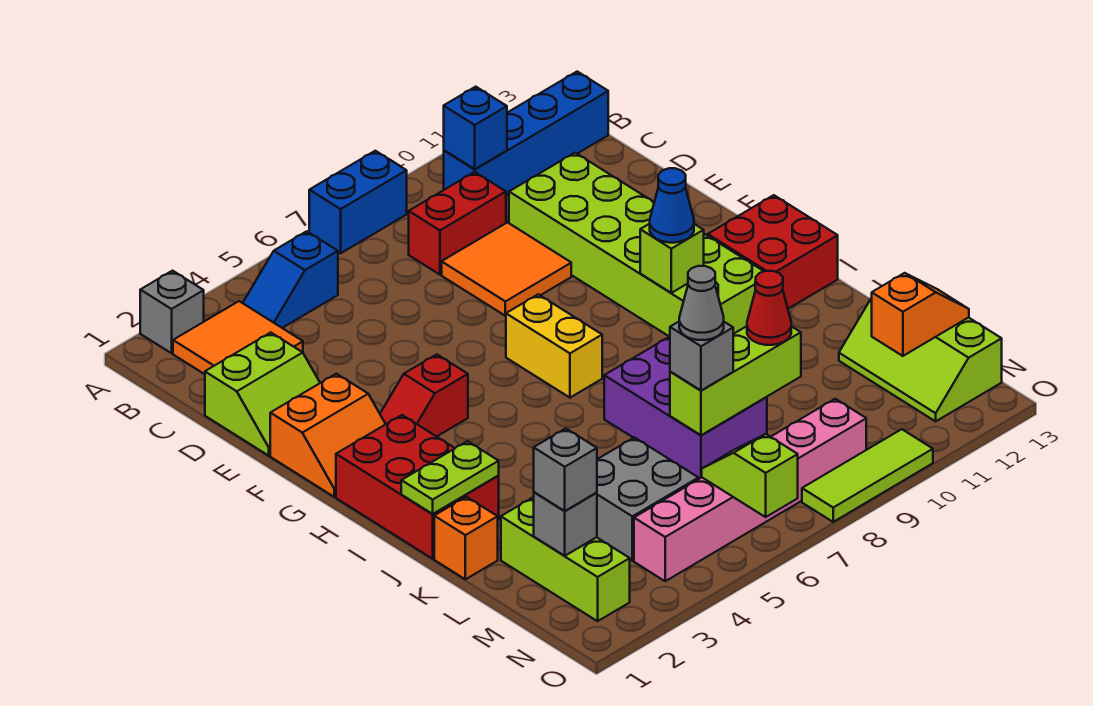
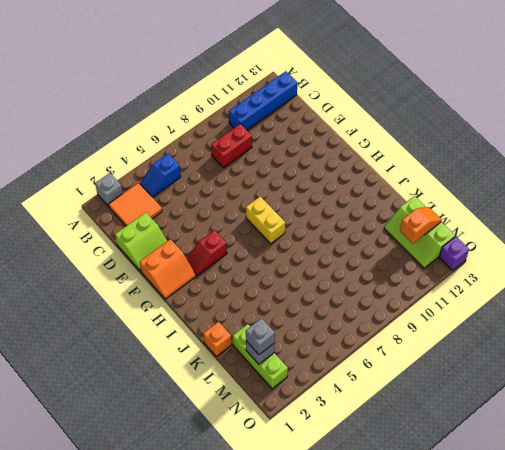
purple brick O13 level 1 -> none
none -> blue brick A7:A8 level 1
none -> orange tile D8:E9 level 1
none -> lime brick D10:I11 level 1
none -> red brick H1:J2 level 1

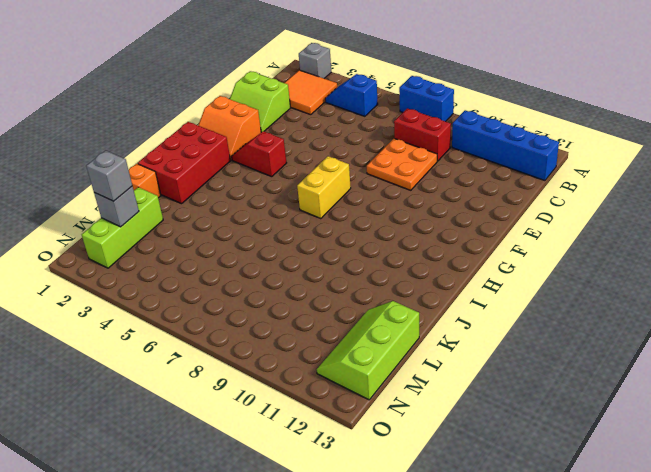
orange plate D8:E9 level 1 -> orange tile D8:E9 level 1
none -> lime brick D10:I11 level 1
none -> red brick H12:I13 level 1
none -> purple brick J7:L8 level 1
none -> grey brick L4:M5 level 1

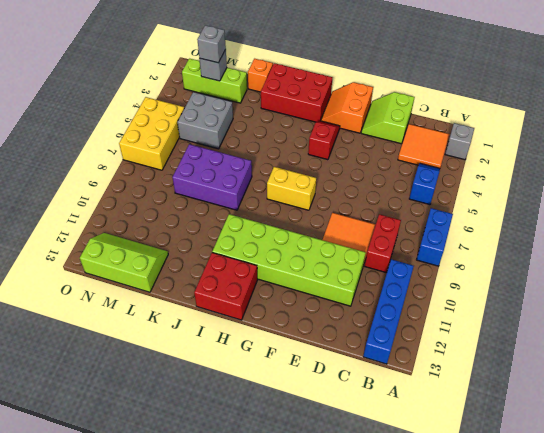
yellow brick N5:O7 level 1 -> pink brick N4:N9 level 1
none -> lime tile O8:O10 level 1
none -> blue brick B10 level 2
none -> lime brick H10 level 2
none -> lime plate J1:J2 level 2

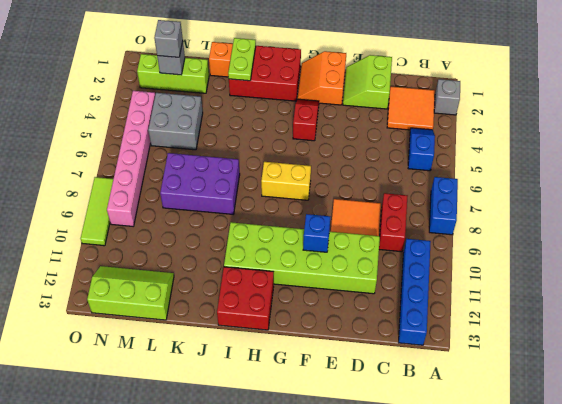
blue brick F10 level 2 -> blue brick B10 level 2
none -> lime brick H10 level 2
none -> lime brick L7:L9 level 2
none -> orange slope M12:M13 level 2 top 12
none -> lime slope N6:O6 level 2 top O

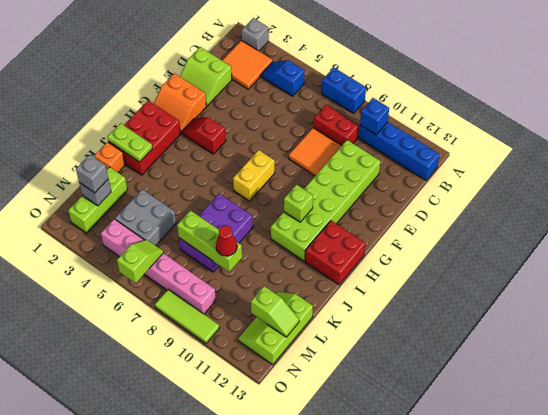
lime slope M12:M13 level 2 top 12 -> orange slope M12:M13 level 2 top 12
none -> blue cone H10 level 3
none -> grey brick L7 level 3
none -> grey cone L7 level 4

